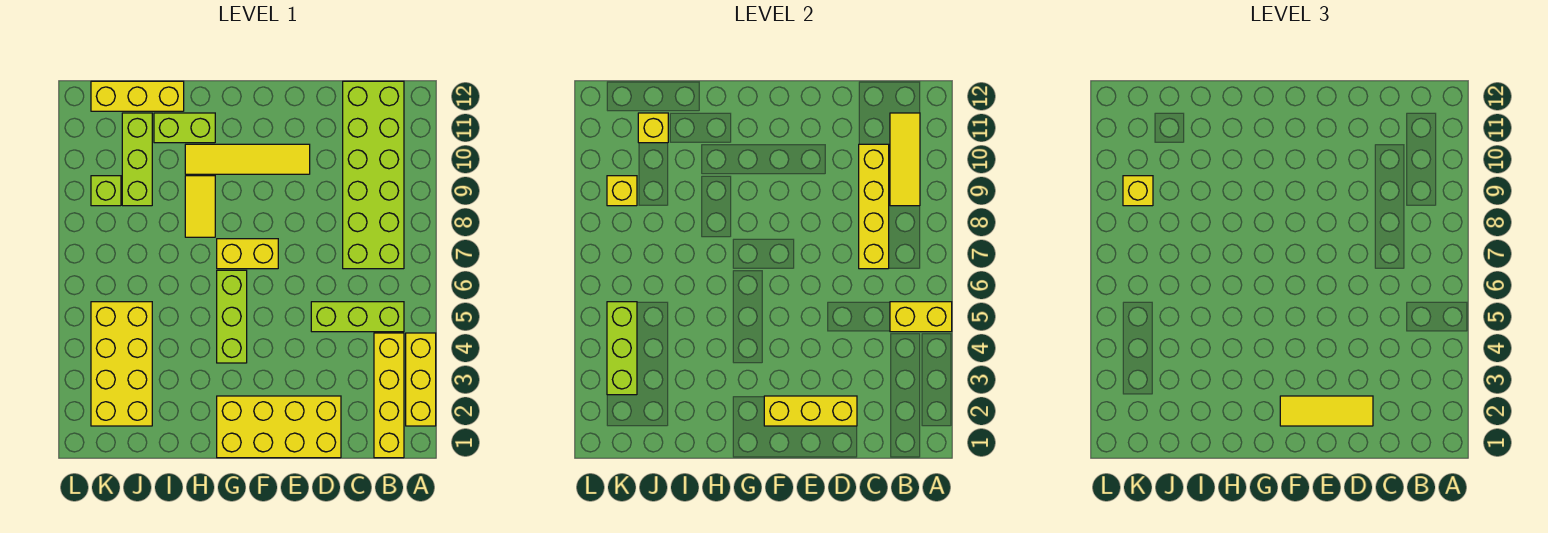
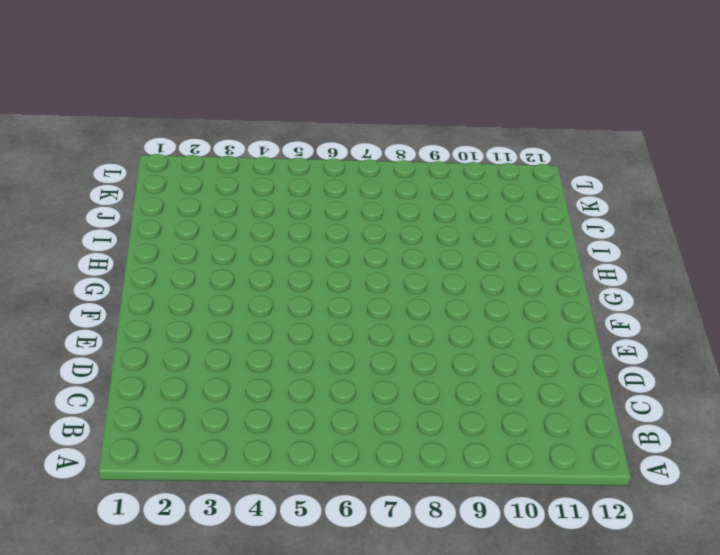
none -> yellow brick A2:A4 level 1
none -> yellow brick B1:B4 level 1
none -> lime brick B5:D5 level 1

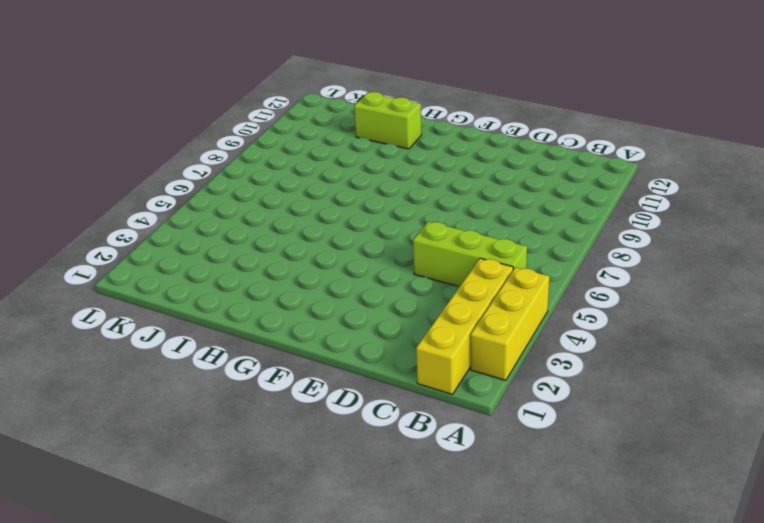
none -> lime brick B7:C12 level 1
none -> yellow brick D1:G2 level 1
none -> yellow tile E10:H10 level 1

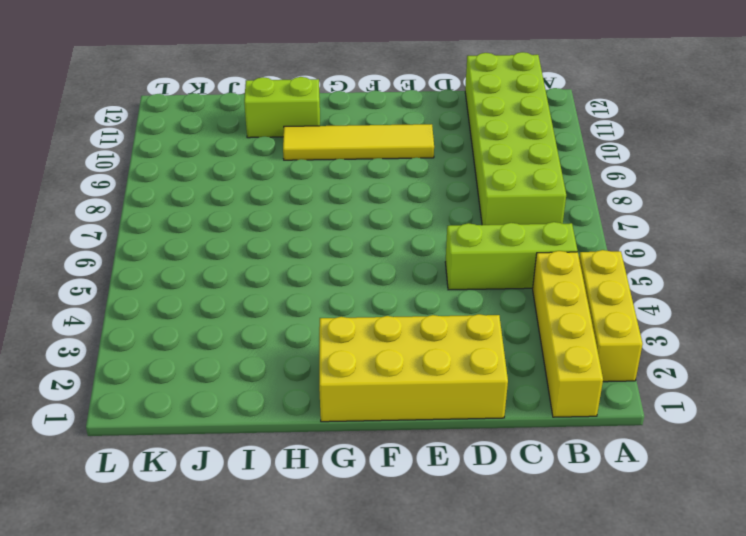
none -> yellow brick F7:G7 level 1
none -> lime brick G4:G6 level 1
none -> yellow tile H8:H9 level 1

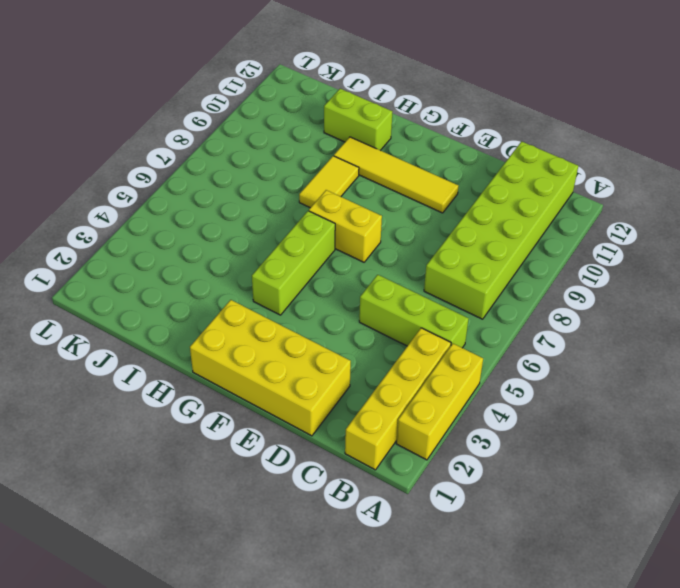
none -> yellow brick I12:K12 level 1
none -> yellow brick J2:K5 level 1
none -> lime brick J9:J11 level 1

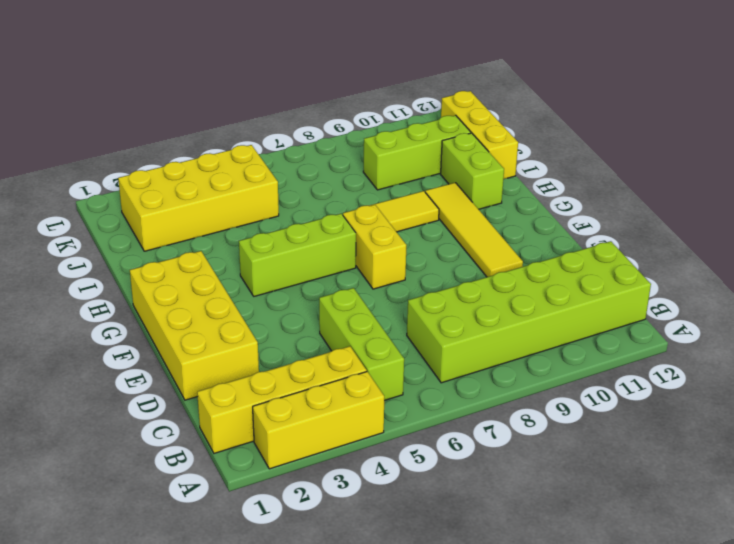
none -> lime brick K9 level 1
none -> yellow brick A5:B5 level 2
none -> yellow tile B9:B11 level 2

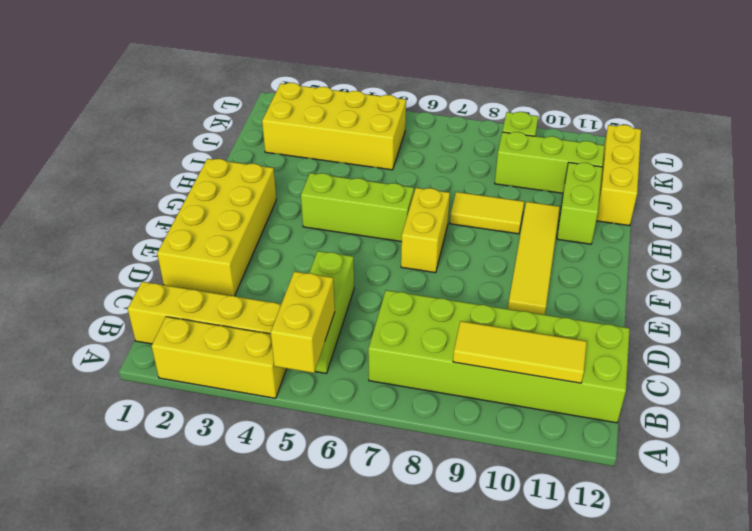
none -> yellow brick C7:C10 level 2
none -> yellow brick D2:F2 level 2
none -> yellow brick J11 level 2

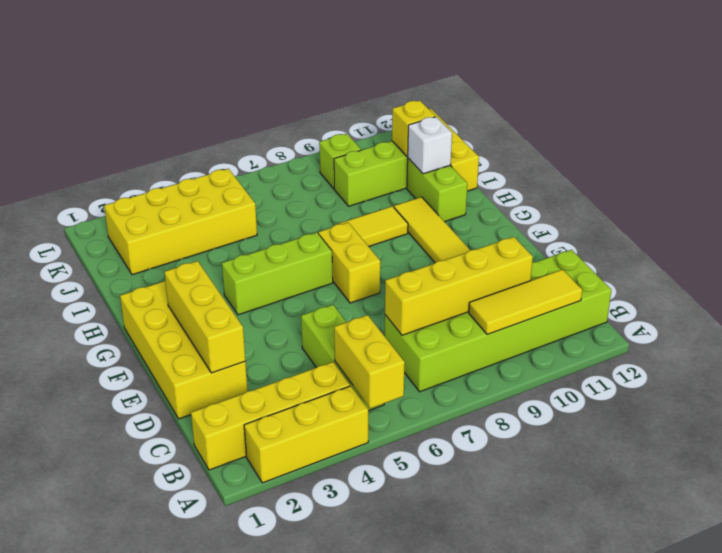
white brick I11 level 2 -> none
none -> lime brick K3:K5 level 2
none -> yellow brick K9 level 2
none -> yellow tile D2:F2 level 3

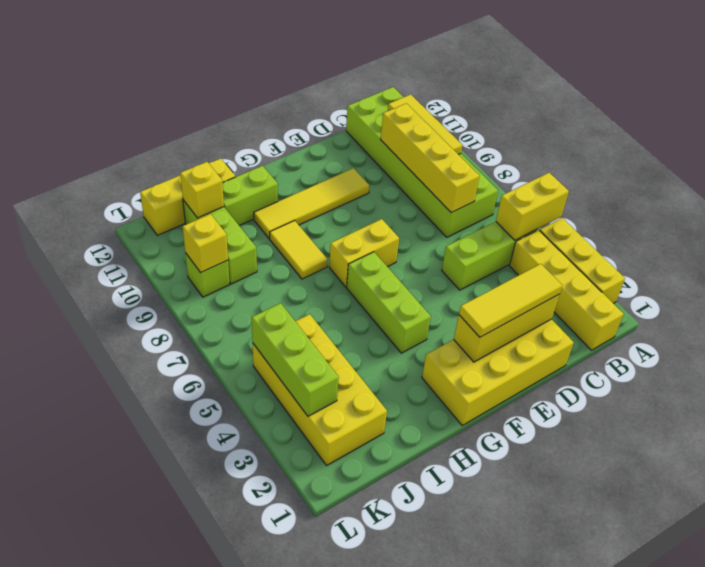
none -> yellow brick K9 level 3

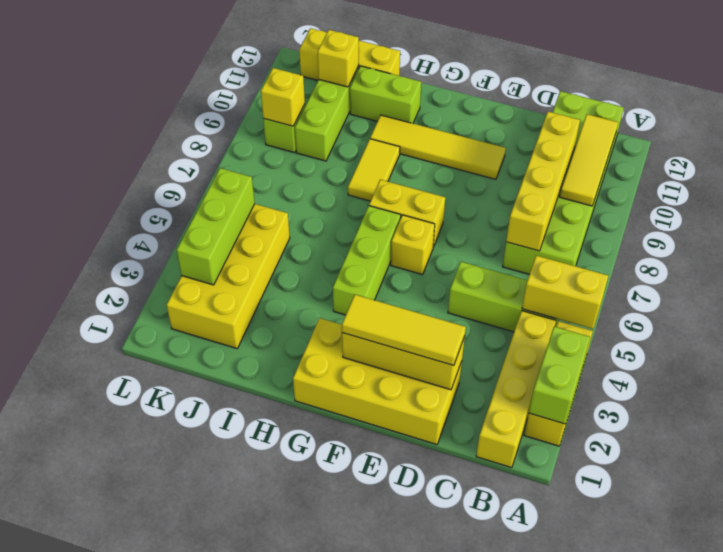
lime brick A2:A3 level 2 -> none
yellow brick F6 level 1 -> yellow brick K9 level 3

